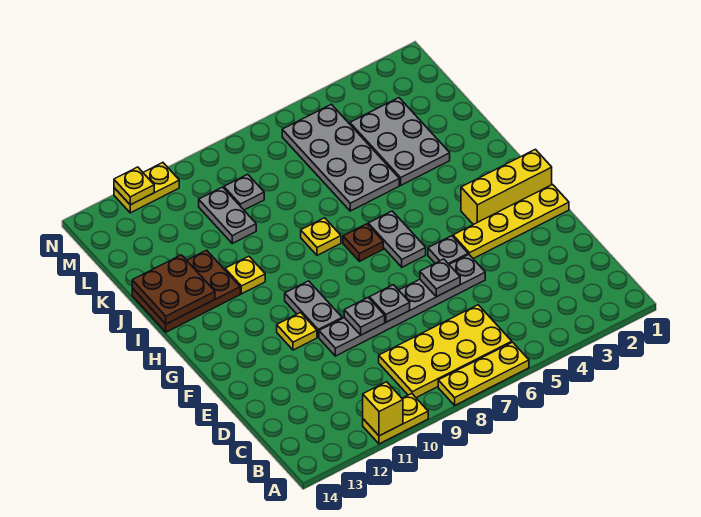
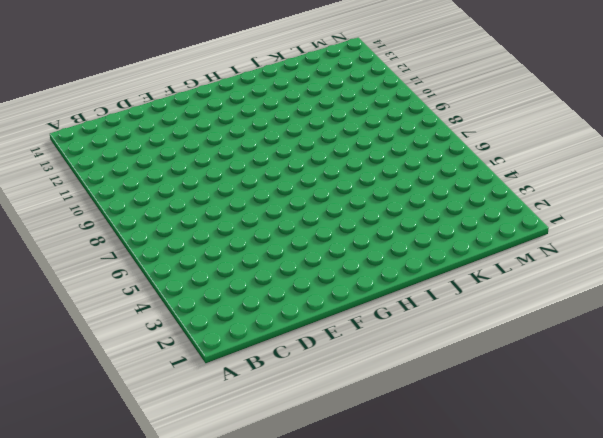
none -> yellow plate A6:A8 level 1
none -> yellow plate A10:A11 level 1
none -> yellow plate B6:C9 level 1

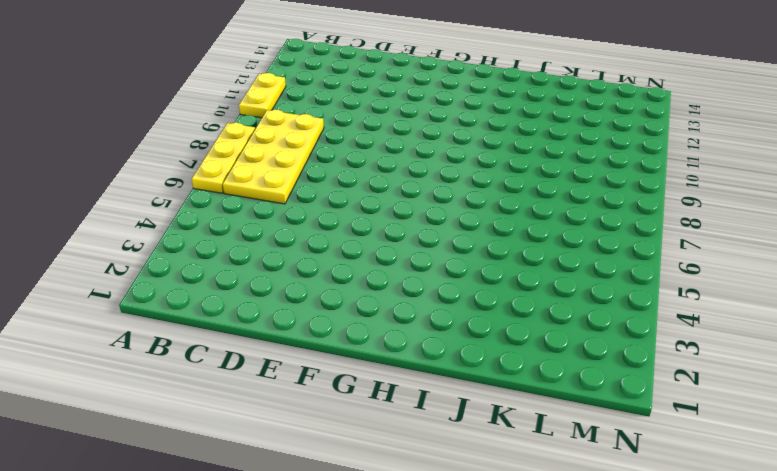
none -> grey plate E5:E10 level 1
none -> yellow plate F1:F4 level 1
none -> grey plate F5 level 1

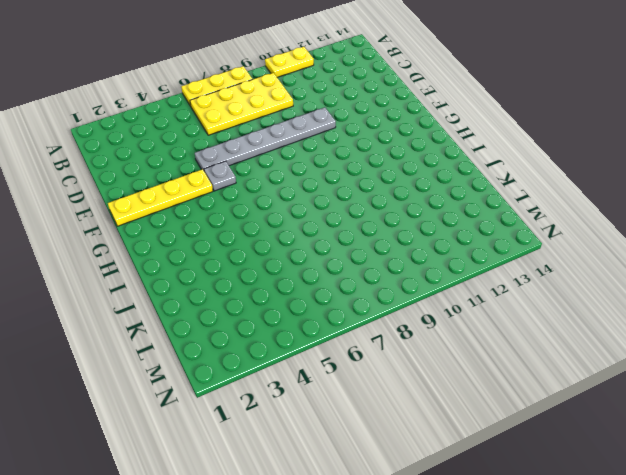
none -> grey plate F10:G10 level 1
none -> yellow plate F11 level 1
none -> yellow brick G1:G3 level 1

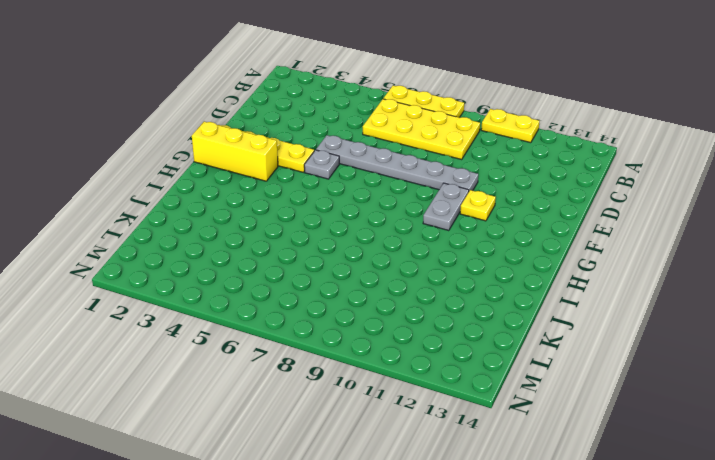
none -> grey plate G6:H6 level 1
none -> brown plate H7 level 1
none -> yellow plate I8 level 1

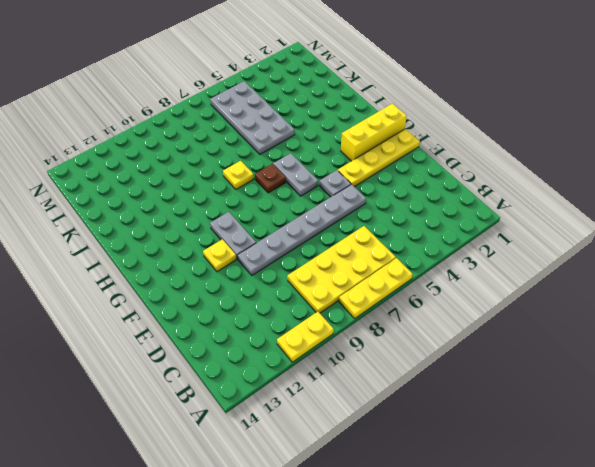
none -> yellow plate I11 level 1
none -> brown plate I12:J14 level 1
none -> grey plate J3:L4 level 1

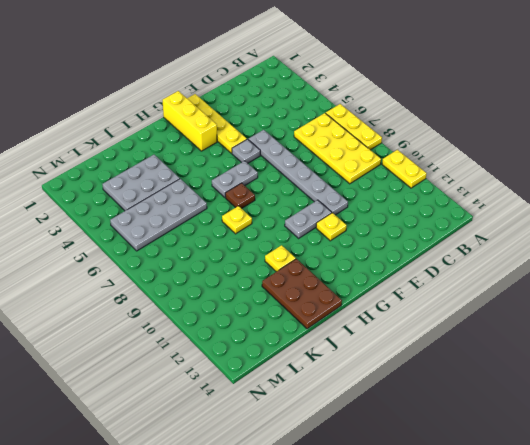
none -> grey plate K10:L10 level 1
none -> grey plate L9 level 1
none -> yellow plate N11:N12 level 1

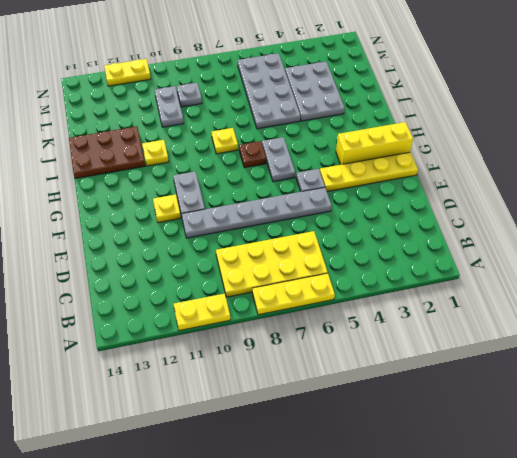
none -> yellow brick A11 level 2
none -> grey plate E6 level 2
none -> grey plate E8 level 2

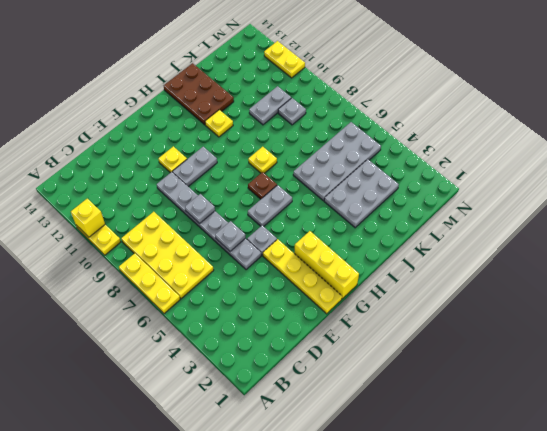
none -> grey plate E9 level 2
none -> brown plate I13:J14 level 2
none -> yellow plate N12 level 2

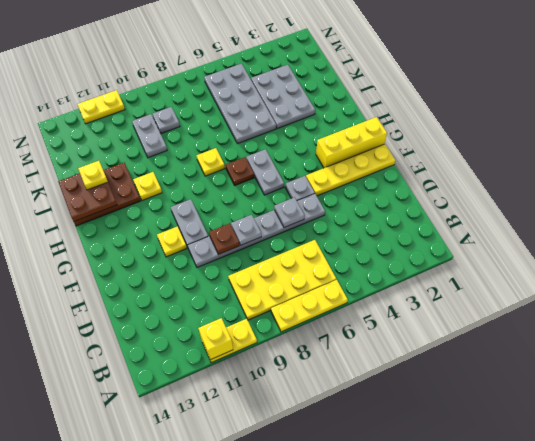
brown plate E9 level 2 -> grey plate E9 level 2
yellow plate J13 level 3 -> yellow plate N12 level 2

